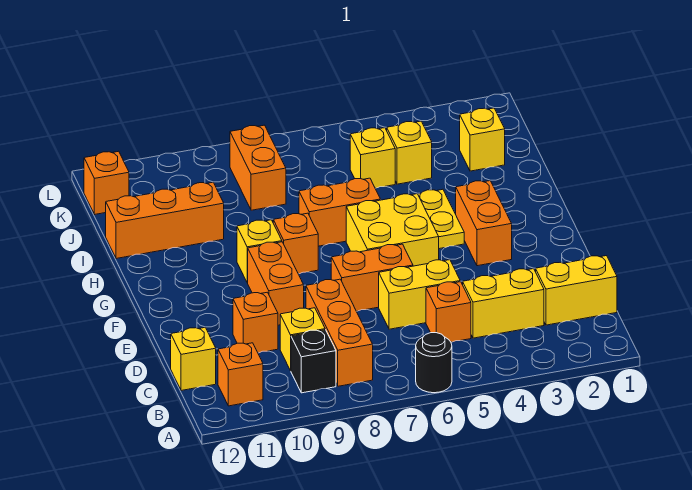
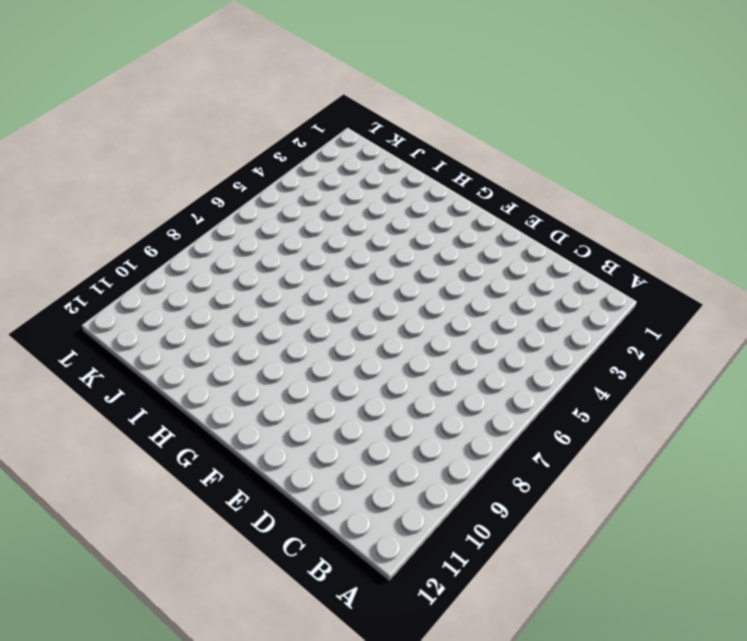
none -> black round brick A6 level 1
none -> orange brick B8:D8 level 1
none -> black brick B9 level 1

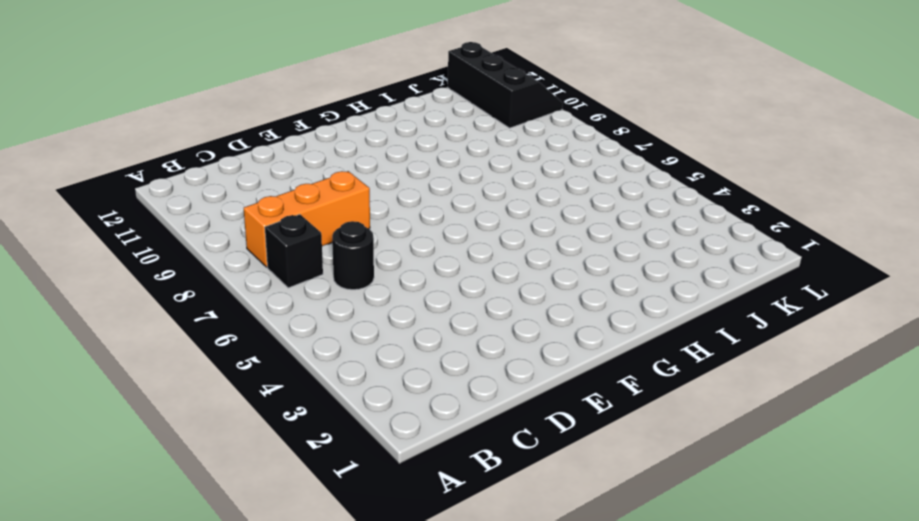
black brick B7 level 1 -> black brick B9 level 1
black round brick C6 level 1 -> black round brick A6 level 1
black slope K10:L12 level 1 top K -> orange brick K12 level 1
none -> orange brick B11 level 1
none -> yellow brick C1:C2 level 1
none -> yellow brick C3:C4 level 1

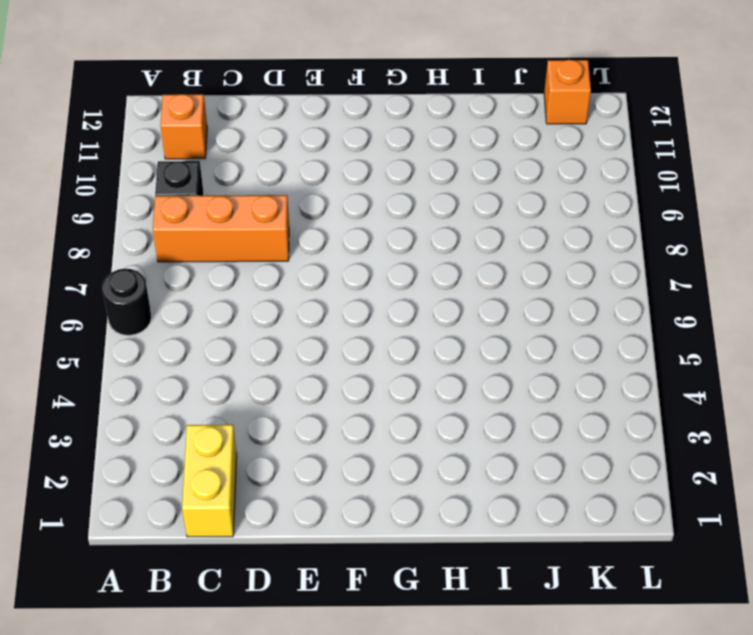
none -> yellow brick C3:C4 level 1
none -> orange brick C5 level 1
none -> yellow brick C9 level 1

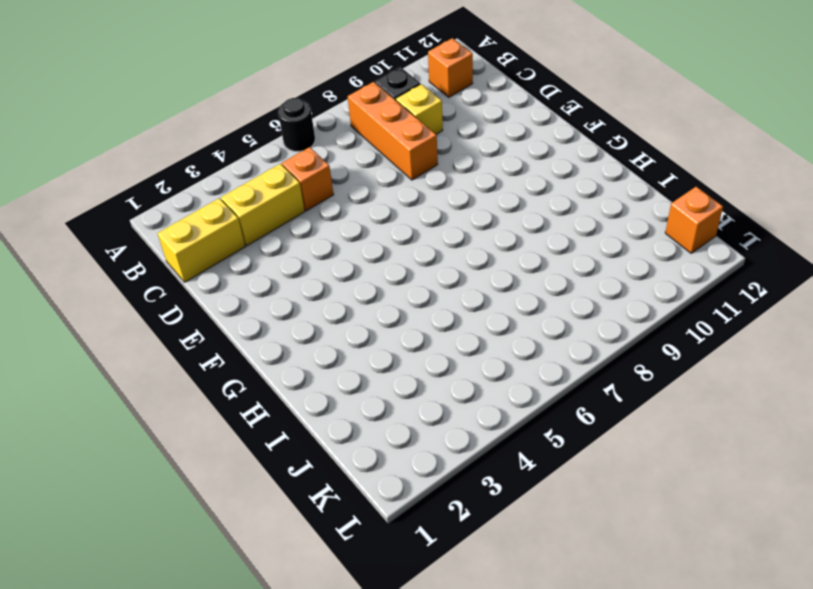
none -> yellow brick C12 level 1
none -> yellow brick D5:D6 level 1
none -> orange brick D10 level 1

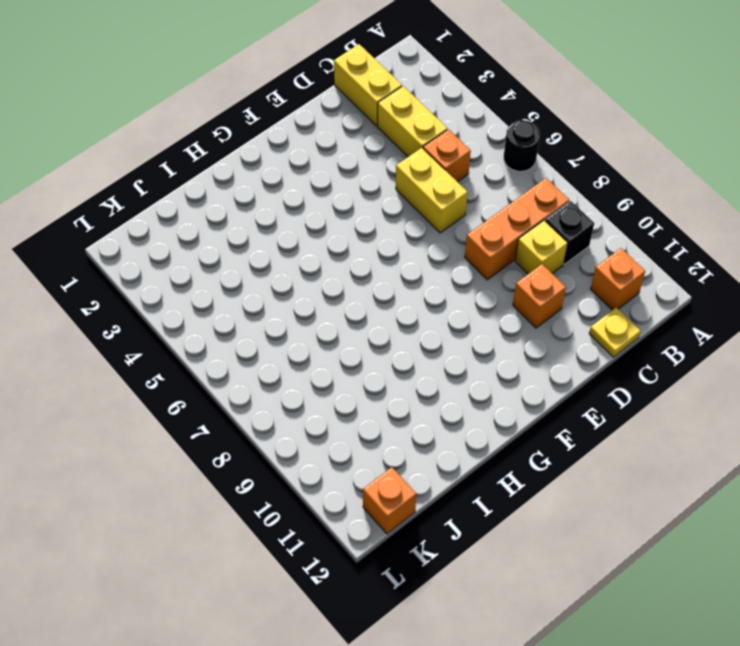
yellow plate C12 level 1 -> yellow brick C12 level 1
none -> orange brick E6:E7 level 1
none -> orange brick E9:F9 level 1
none -> orange brick F3:G3 level 1

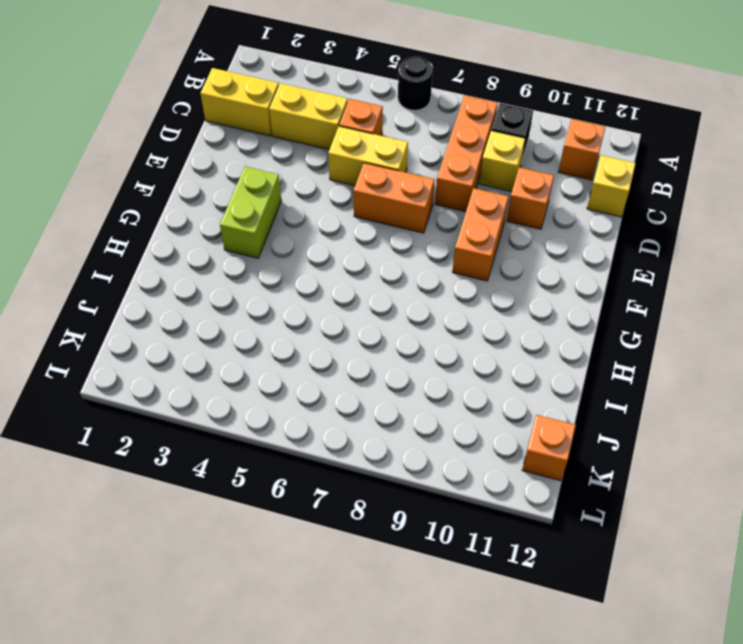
lime brick F3:G3 level 1 -> orange brick F3:G3 level 1
none -> yellow brick F5:G6 level 1
none -> yellow plate G4:H4 level 1
none -> orange brick G8 level 1

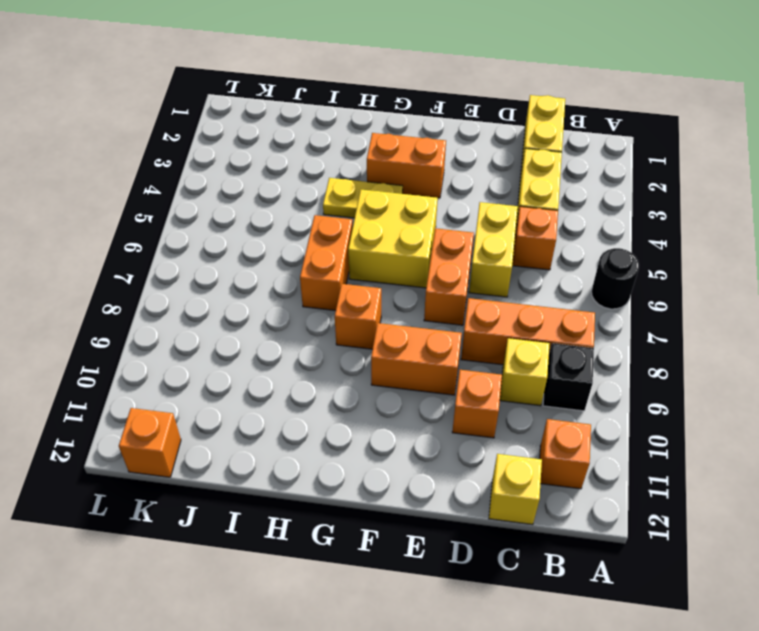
none -> yellow brick G9 level 1
none -> orange brick I10:I12 level 1
none -> yellow brick J2 level 1

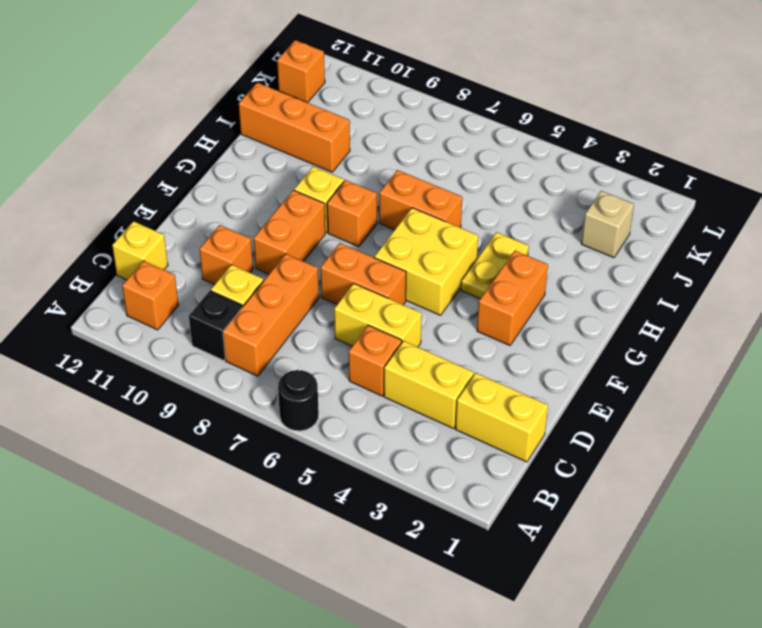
tan brick J2 level 1 -> yellow brick J2 level 1
none -> yellow brick J4 level 1
none -> yellow brick J5 level 1
none -> orange brick J8:K8 level 1

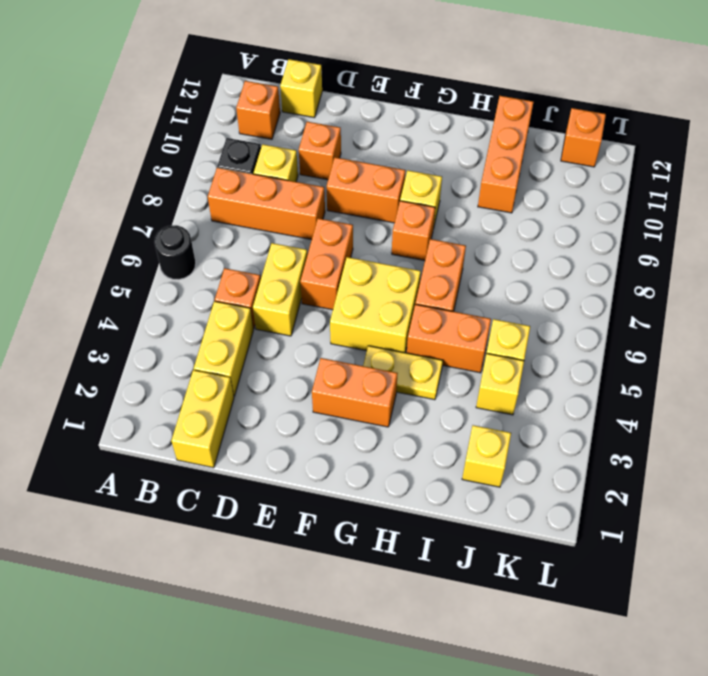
orange brick H5:I5 level 1 -> orange brick J8:K8 level 1

